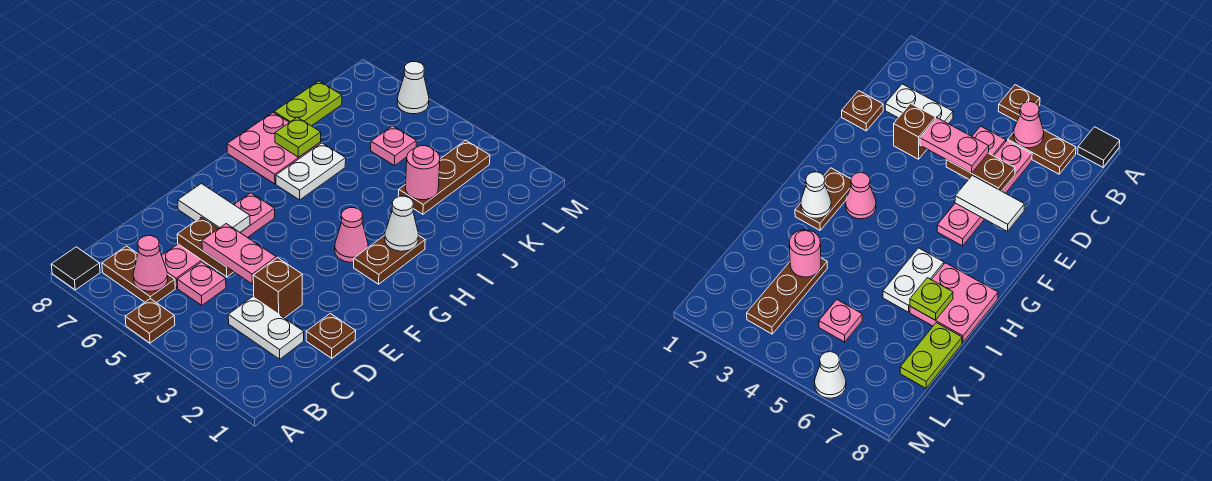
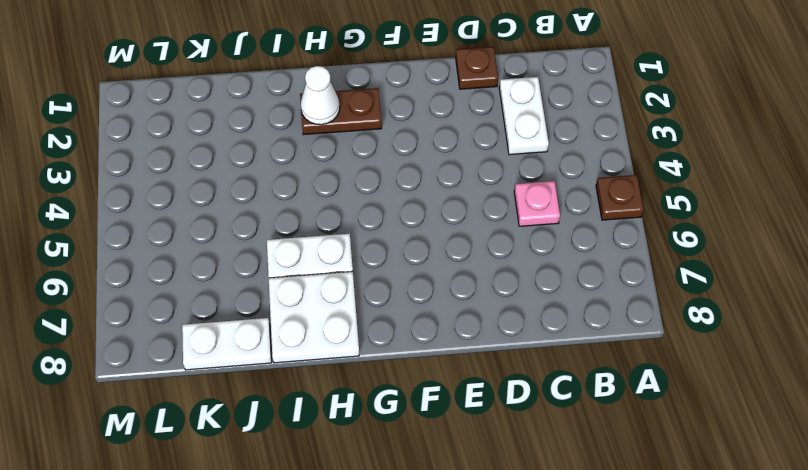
white plate H7:I8 level 1 -> pink plate H7:I8 level 1
white plate J8:K8 level 1 -> lime plate J8:K8 level 1
none -> black tile A8 level 1
none -> brown plate B6:B7 level 1
none -> pink plate C6:F6 level 1

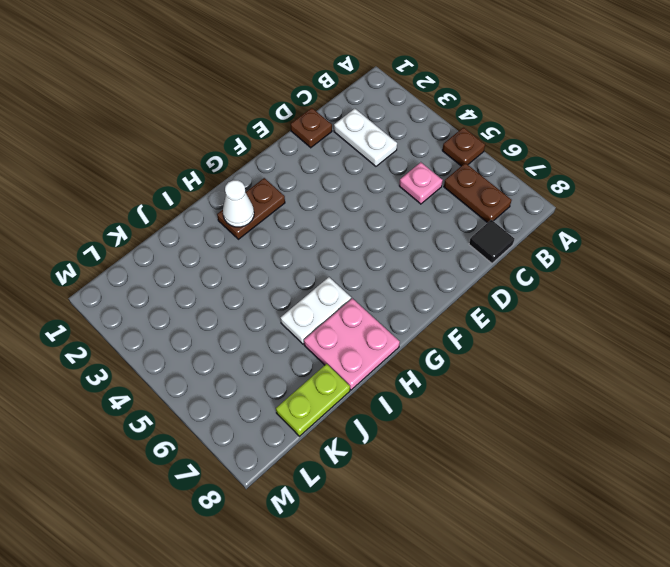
black tile C8 level 1 -> black tile A8 level 1
none -> pink plate C6:F6 level 1
none -> brown brick D3 level 1
none -> pink cone G3 level 1

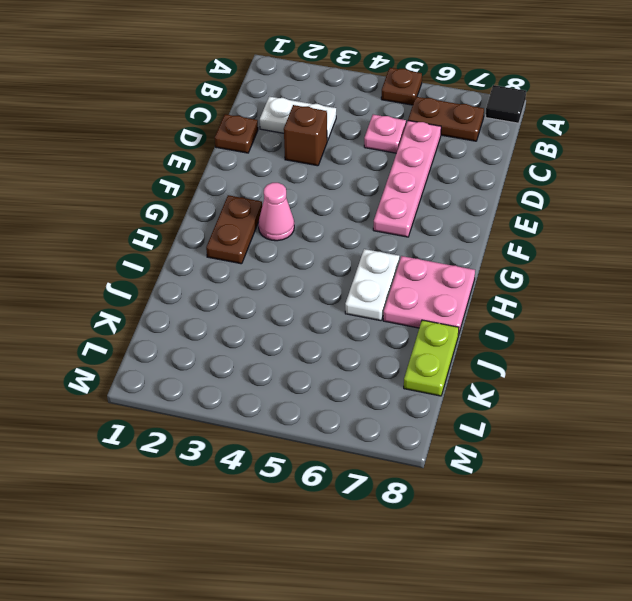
none -> brown plate J3:L3 level 1
none -> pink plate K5 level 1
none -> white cone M6 level 1

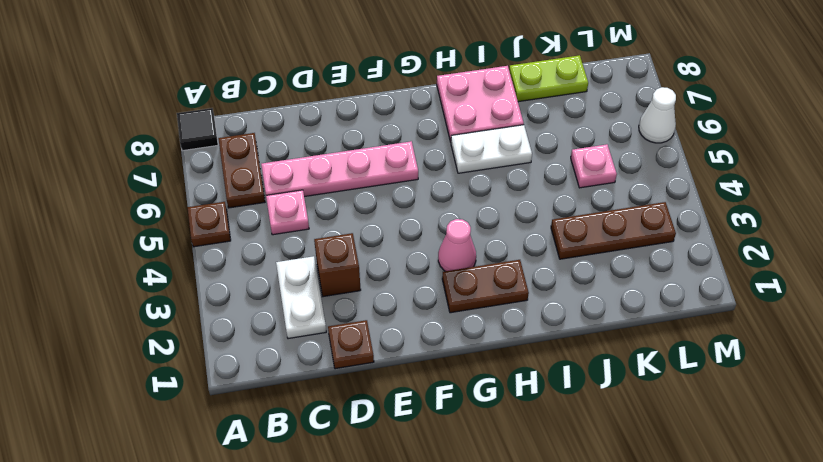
none -> pink cone B6 level 2
none -> brown plate D5:D6 level 2
none -> white tile E6:E7 level 2

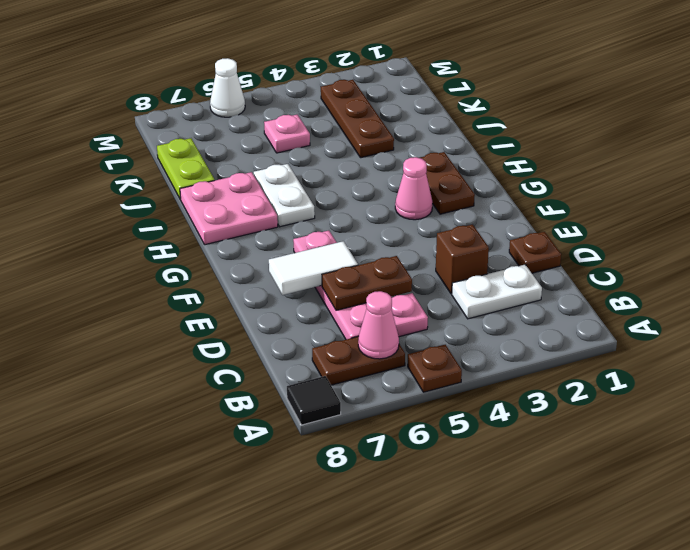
none -> white cone H2 level 2
none -> lime plate I7 level 2
none -> pink round brick J3 level 2

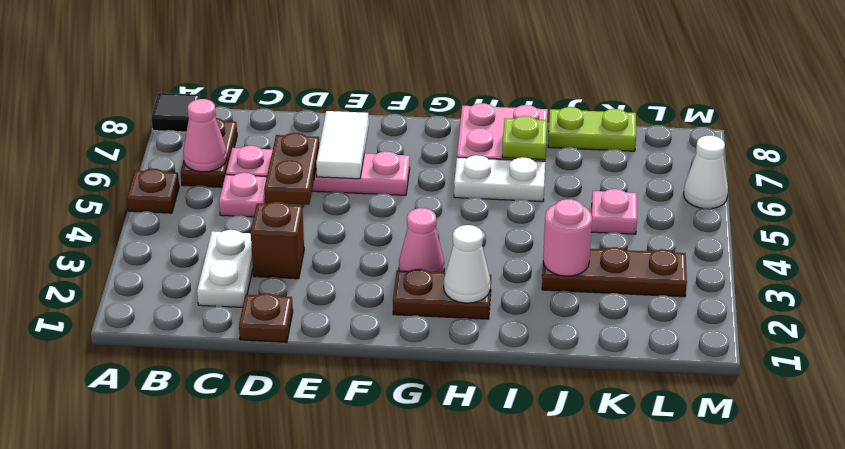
none -> pink plate D4:D5 level 3

